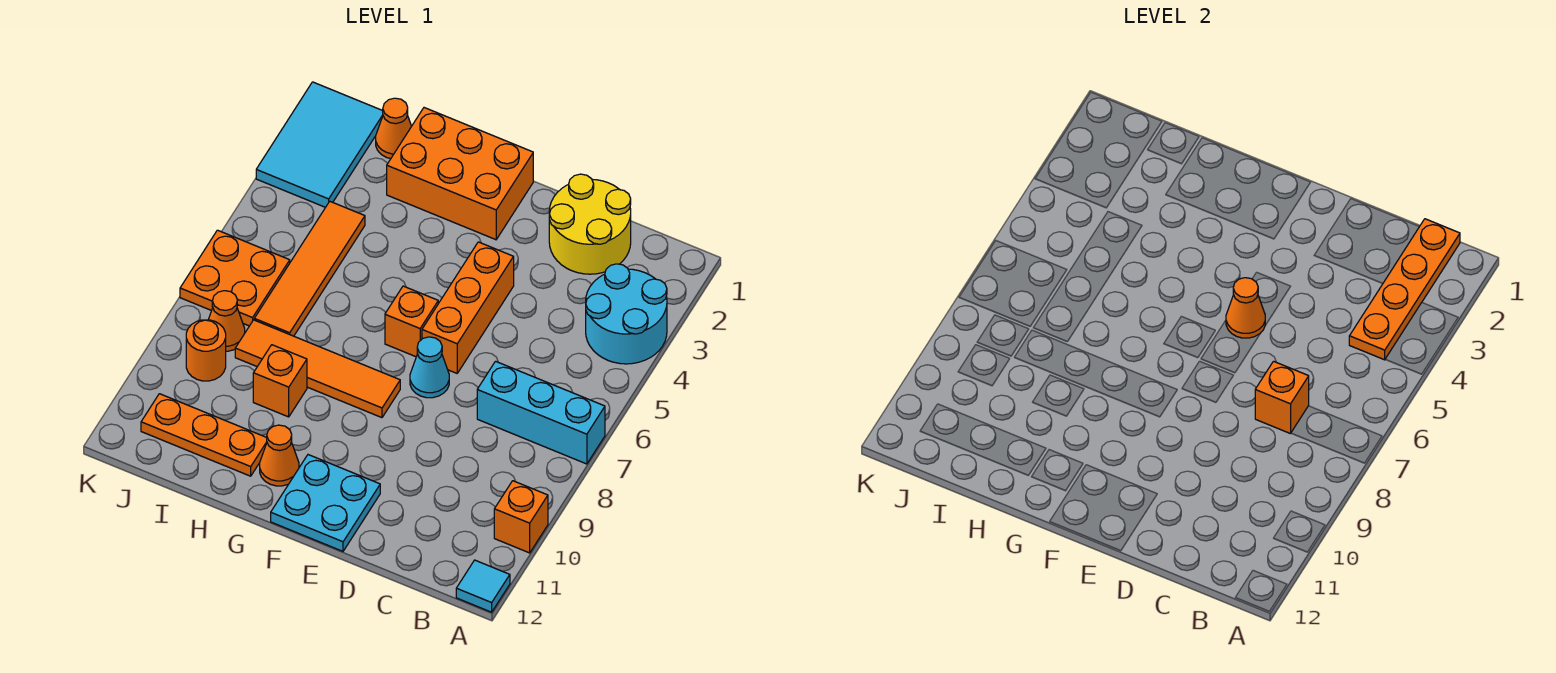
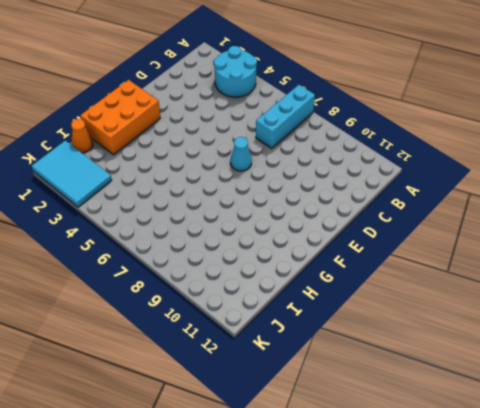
none -> orange brick A10 level 1
none -> cyan tile A12 level 1
none -> yellow round brick C1:D2 level 1

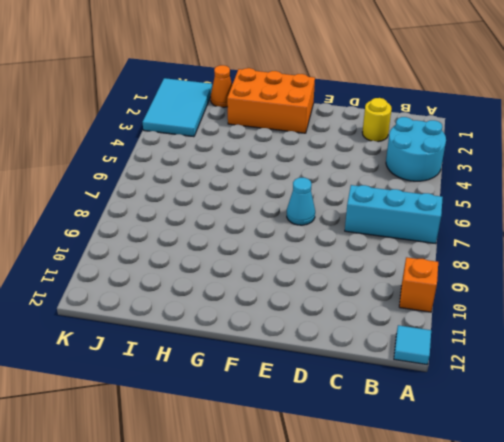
yellow round brick C2 level 1 -> yellow round brick C1:D2 level 1
none -> orange brick E4:E6 level 1
none -> cyan plate E11:F12 level 1
none -> orange brick F6 level 1

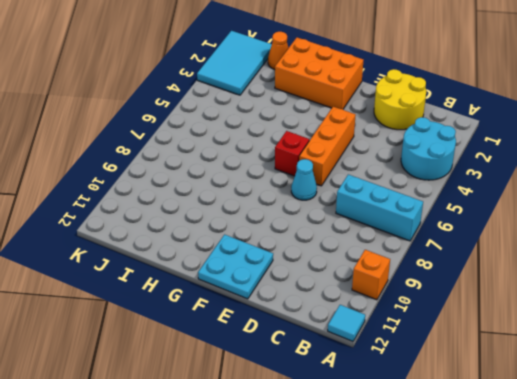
red brick F6 level 1 -> orange brick F6 level 1
none -> orange tile F8:I8 level 1
none -> orange cone G11 level 1
none -> orange brick H9 level 1

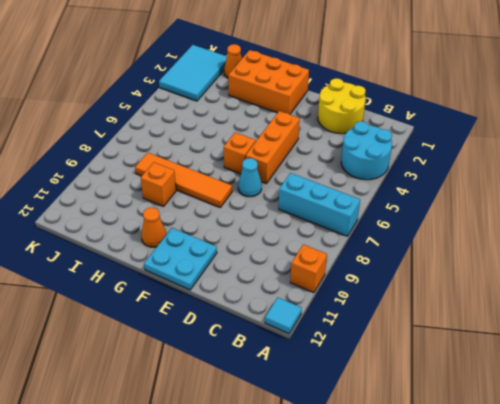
none -> orange plate H11:J11 level 1
none -> orange tile I4:I7 level 1
none -> orange plate J6:K7 level 1

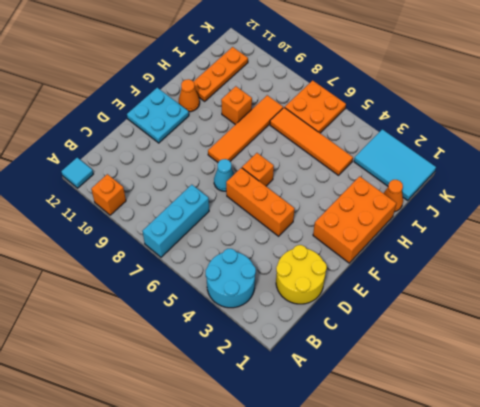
none -> orange cone J8 level 1
none -> orange round brick J9 level 1
none -> orange plate B1:B4 level 2

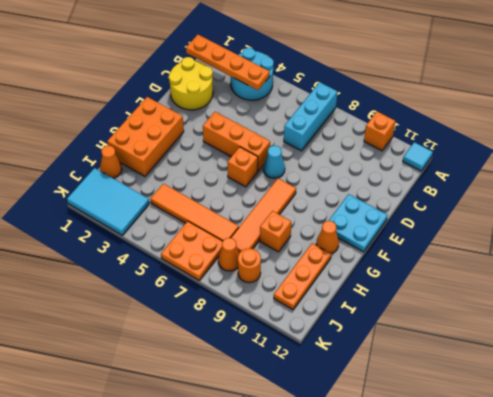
none -> orange brick C7 level 2
none -> orange cone E5 level 2

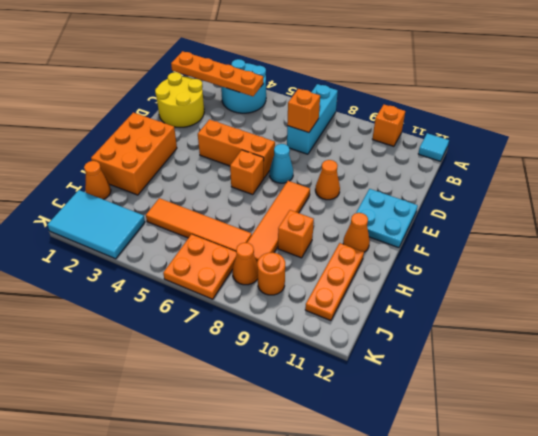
orange cone E9 level 1 -> orange cone E5 level 2

